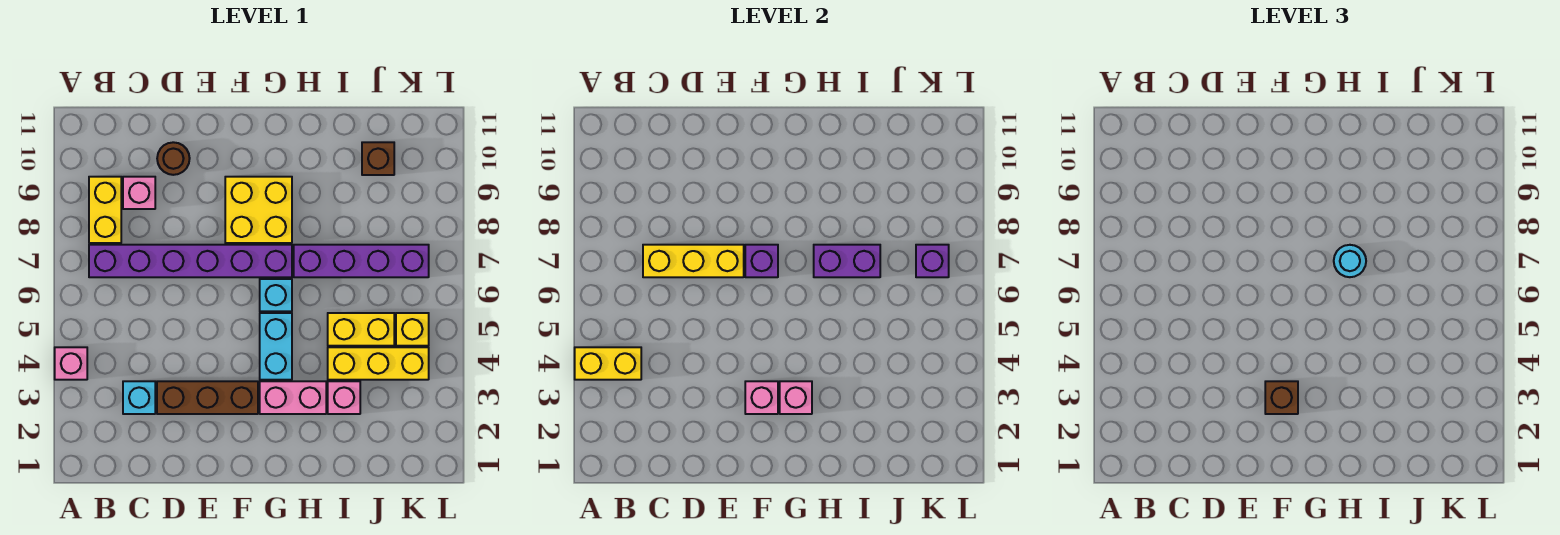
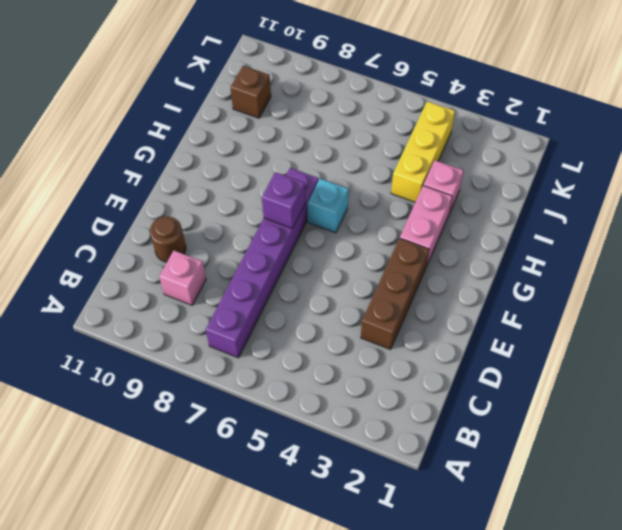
none -> pink brick A4 level 1
none -> yellow brick B8:B9 level 1
none -> cyan brick C3 level 1

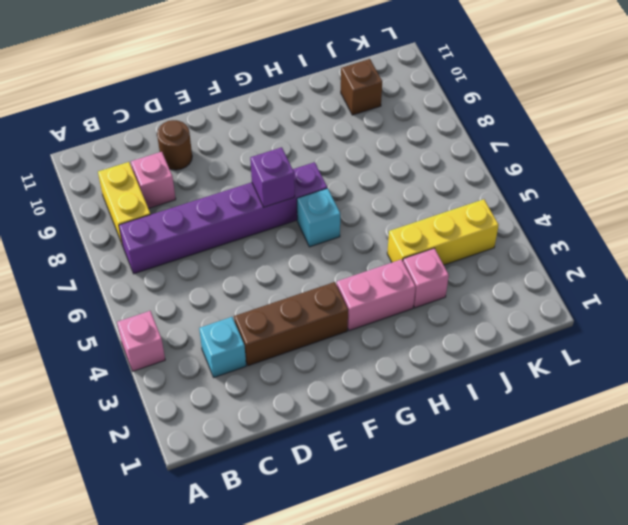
none -> yellow brick F8:G9 level 1
none -> cyan brick G4:G5 level 1
none -> purple brick H7:K7 level 1

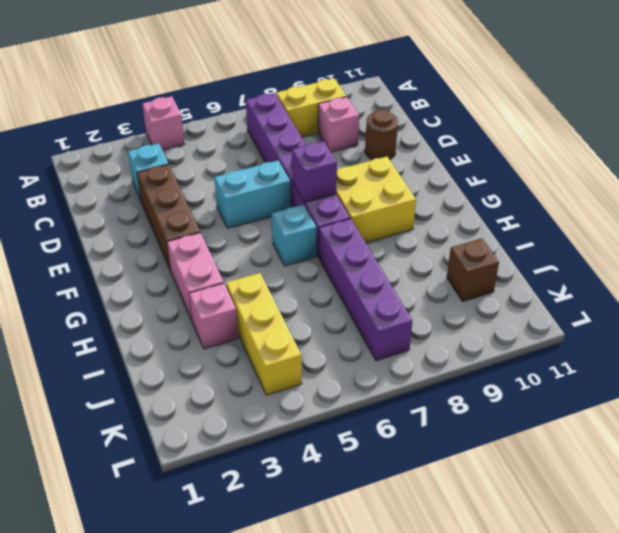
cyan brick E5:E6 level 1 -> cyan brick G4:G5 level 1
none -> yellow brick I5:J5 level 1
none -> yellow brick K5 level 1
none -> yellow brick A4:B4 level 2

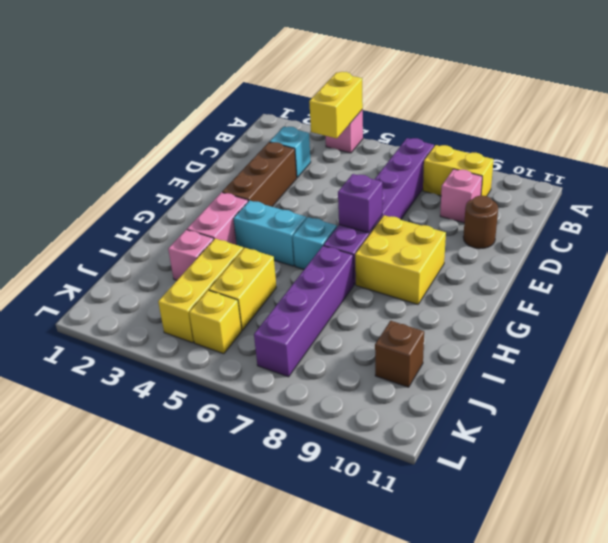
none -> yellow brick C7:E7 level 2
none -> pink brick F3 level 2
none -> pink brick G3 level 2

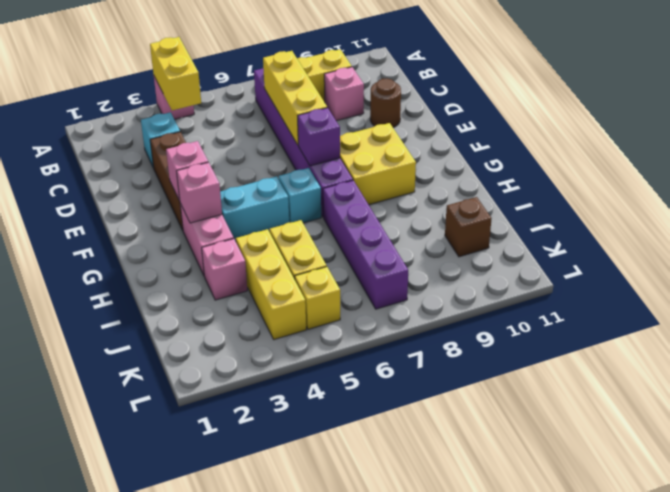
none -> purple brick H7:I7 level 2
none -> purple brick K7 level 2
none -> brown brick F3 level 3

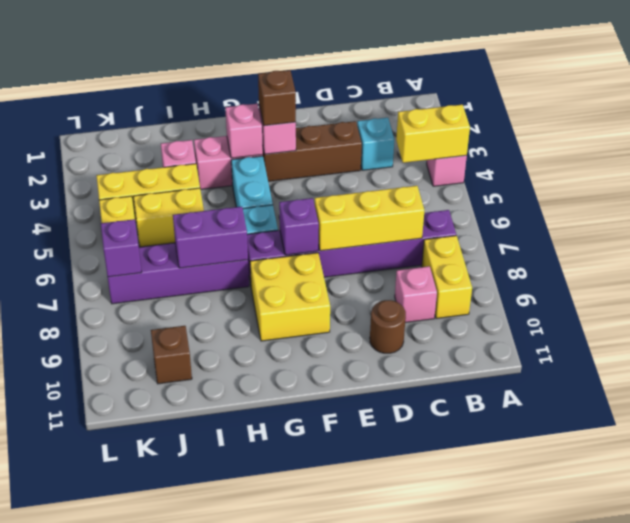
none -> cyan round brick H7 level 3

